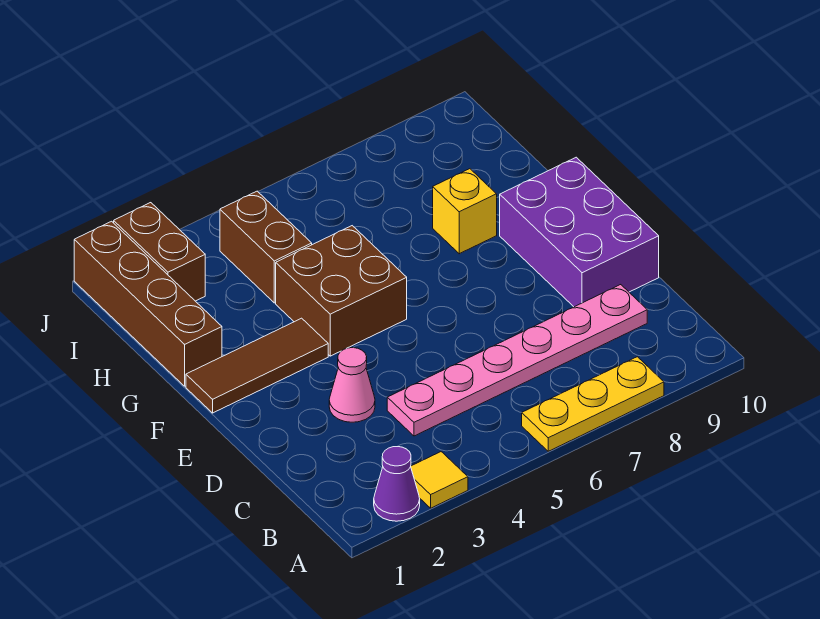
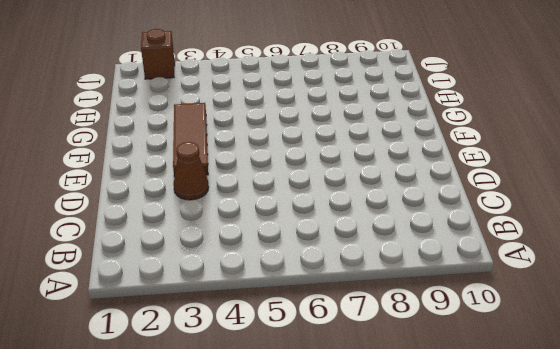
brown cone D3 level 1 -> pink cone D3 level 1
brown tile E3:G3 level 1 -> brown tile F1:F3 level 1
brown brick J2 level 1 -> brown brick I2:J2 level 1
none -> purple cone A2 level 1
none -> yellow tile A3 level 1
none -> yellow plate A6:A8 level 1

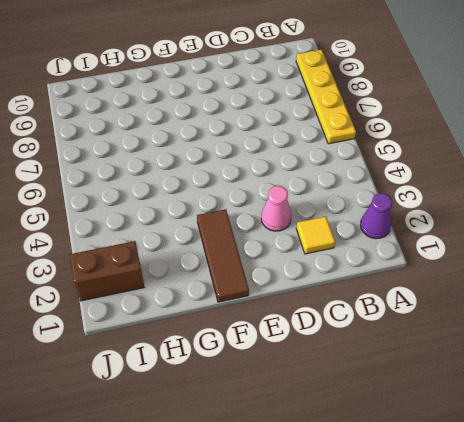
yellow plate A6:A9 level 1 -> yellow plate A6:A8 level 1
yellow tile C2 level 1 -> yellow tile A3 level 1
none -> pink plate C4:C9 level 1
none -> purple brick D9:F10 level 1
none -> brown brick F4:G5 level 1

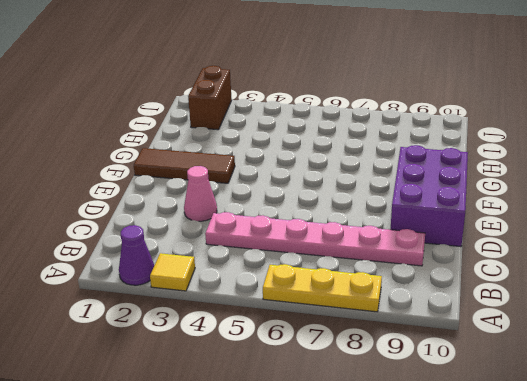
none -> brown brick F4:G5 level 1
none -> brown brick G1:J1 level 1
none -> yellow brick G8 level 1

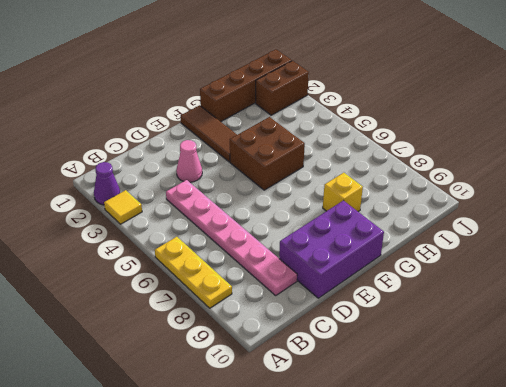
none -> brown brick H4:I4 level 1

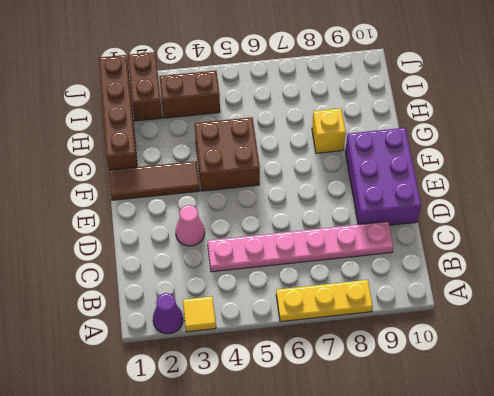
brown brick I3:I4 level 1 -> brown brick H4:I4 level 1

